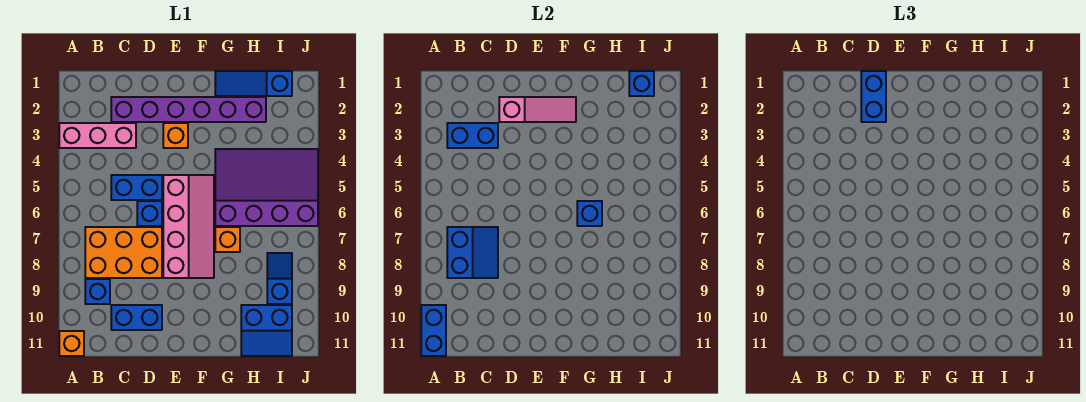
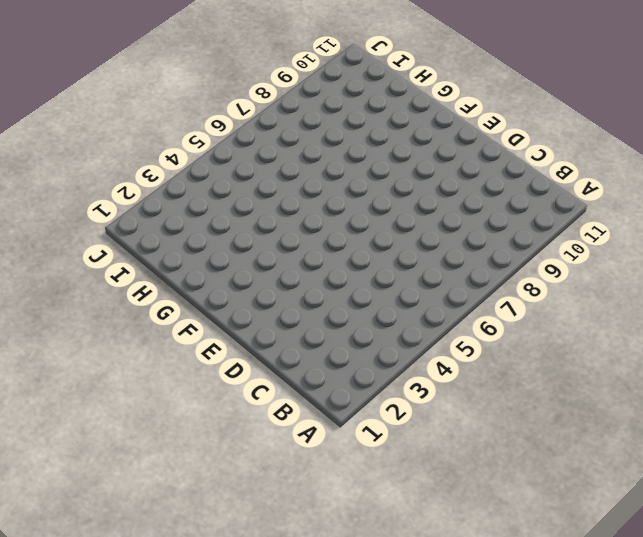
none -> pink brick A3:C3 level 1
none -> orange brick A11 level 1
none -> orange brick B7:D8 level 1

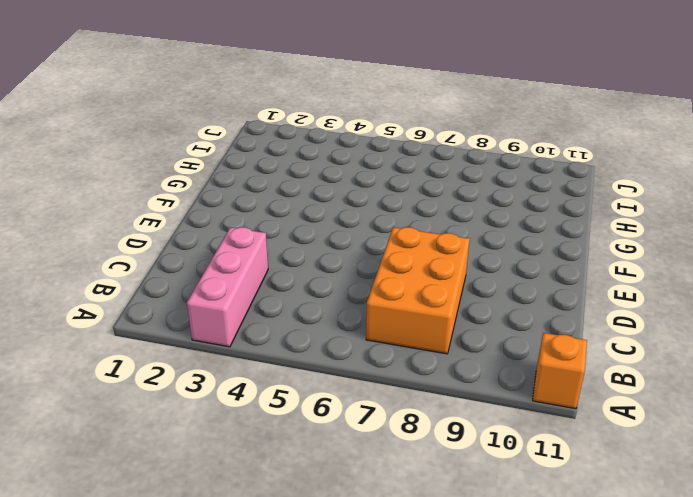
none -> blue brick B9 level 1
none -> purple brick C2:H2 level 1
none -> blue brick C5:D5 level 1

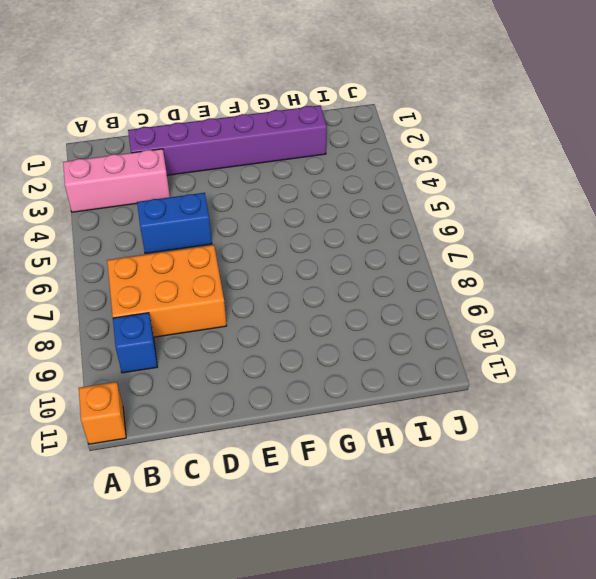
none -> blue brick C10:D10 level 1
none -> blue brick D6 level 1
none -> orange brick E3 level 1

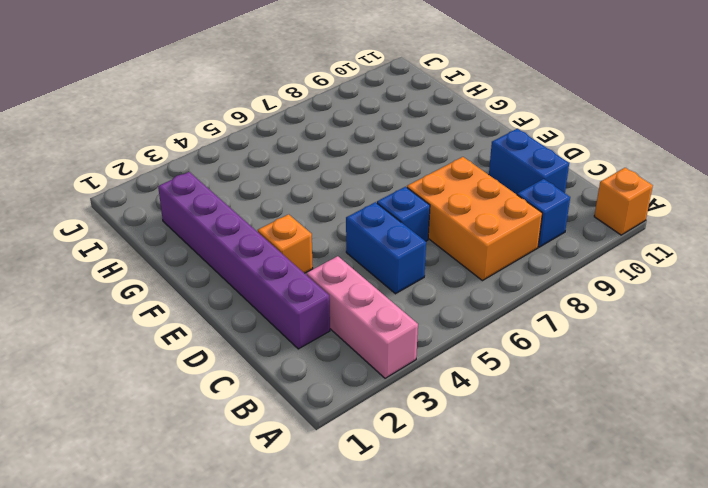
none -> pink slope E5:F8 level 1 top E
none -> blue slope G1:I1 level 1 top I
none -> purple slope G4:J6 level 1 top 6

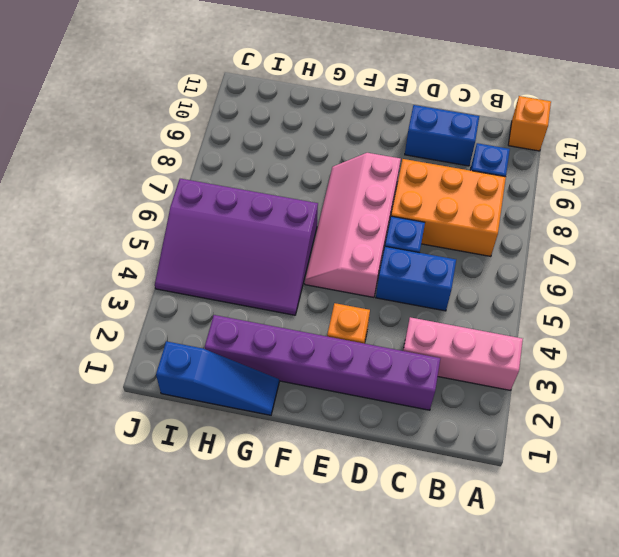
none -> orange brick G7 level 1
none -> blue slope H10:I11 level 1 top 10
none -> blue slope I8:I9 level 1 top 9

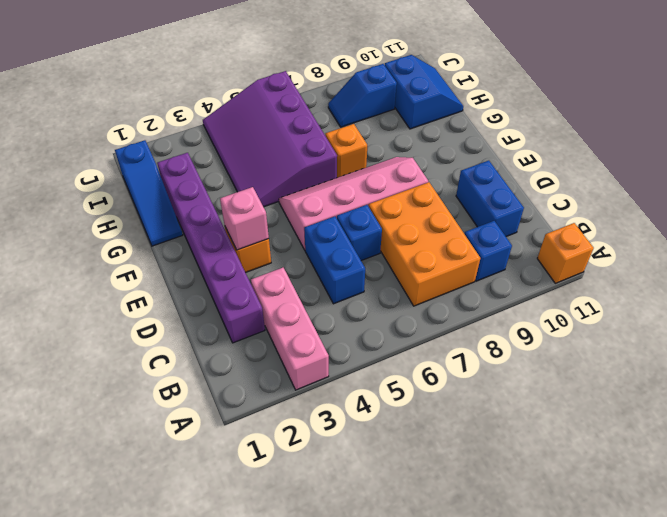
pink brick E3 level 2 -> none
none -> blue brick A10:A11 level 2
none -> blue brick B3:C3 level 2
none -> blue slope B7:C8 level 2 top B

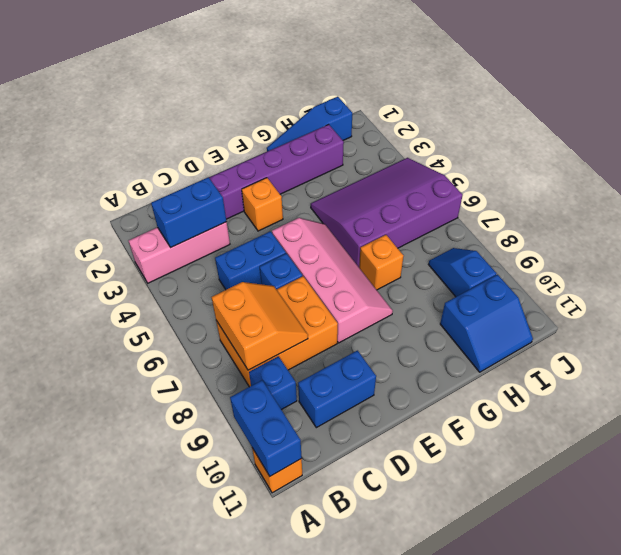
orange slope B7:C8 level 2 top B -> blue slope B7:C8 level 2 top B
none -> pink slope D2:F2 level 2 top D
none -> blue brick G6 level 2
none -> blue brick I1 level 2

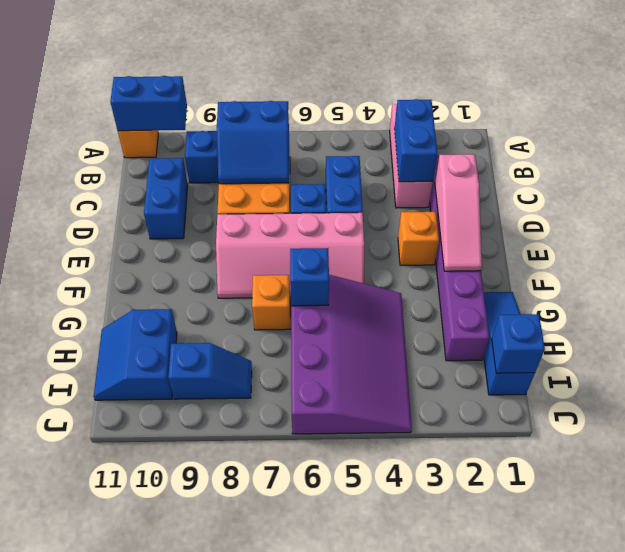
none -> blue brick D1:D2 level 3

